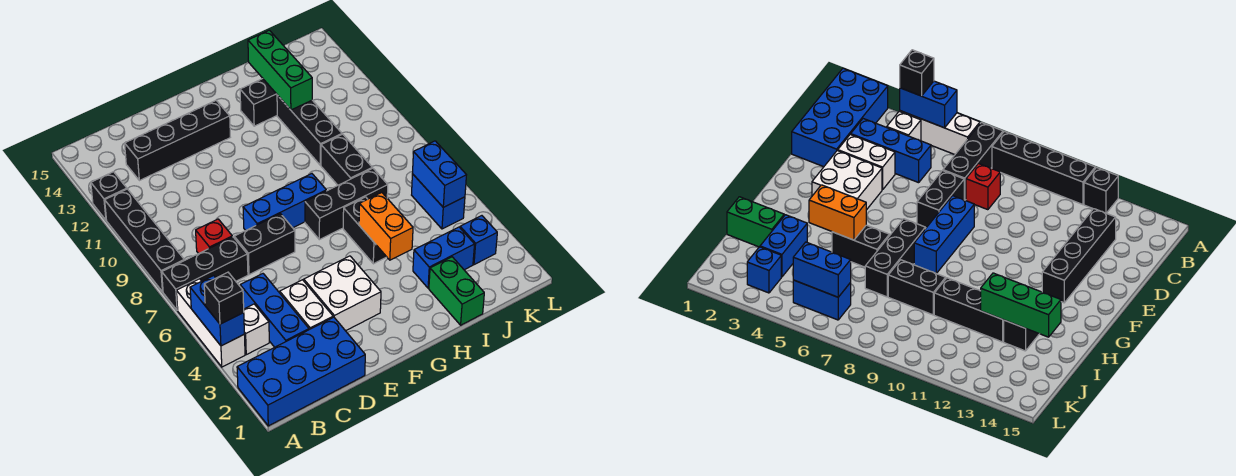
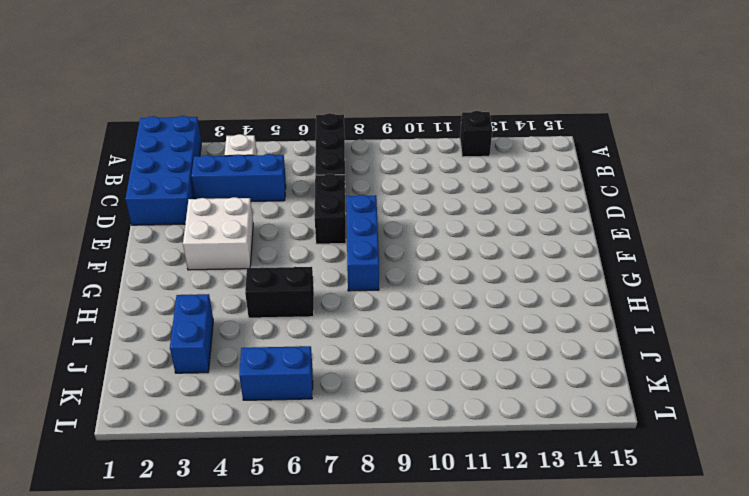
none -> white brick A4:A6 level 1
none -> black brick A8:A11 level 1
none -> red brick C8 level 1

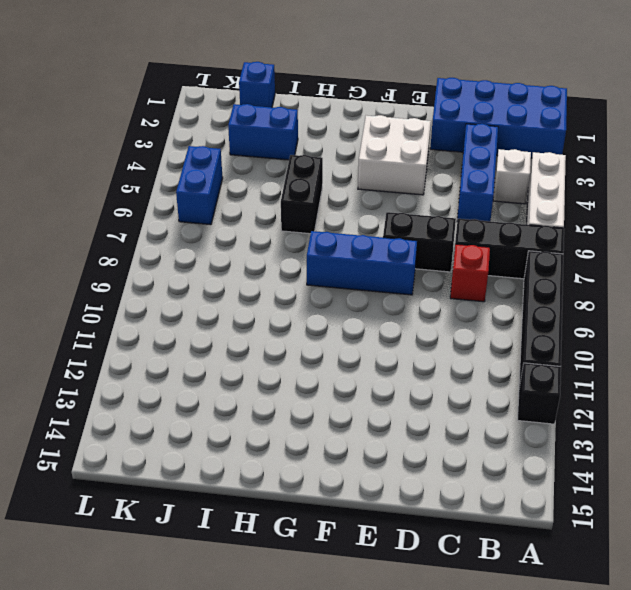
blue brick J1 level 1 -> blue brick K3 level 1
none -> black brick C13:F13 level 1
none -> white brick D3:D4 level 1
none -> black brick G7:I7 level 1

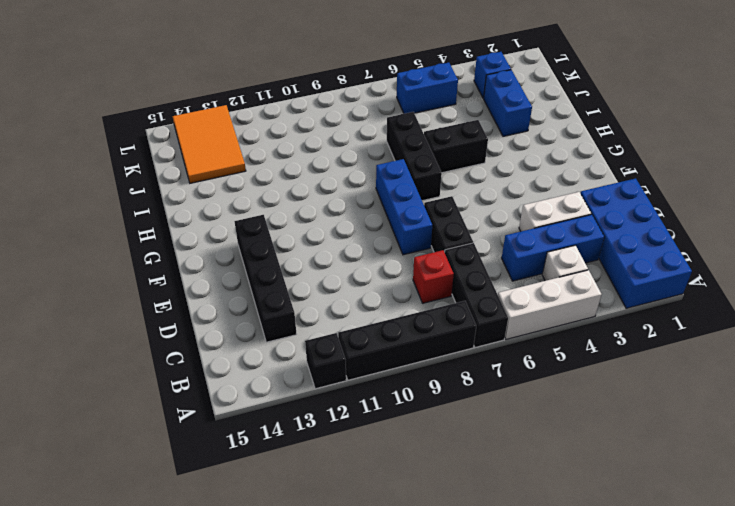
orange tile J13:L14 level 1 -> none
none -> white brick E3:F4 level 1
none -> black brick H13:I13 level 1
none -> green brick I1:I2 level 1

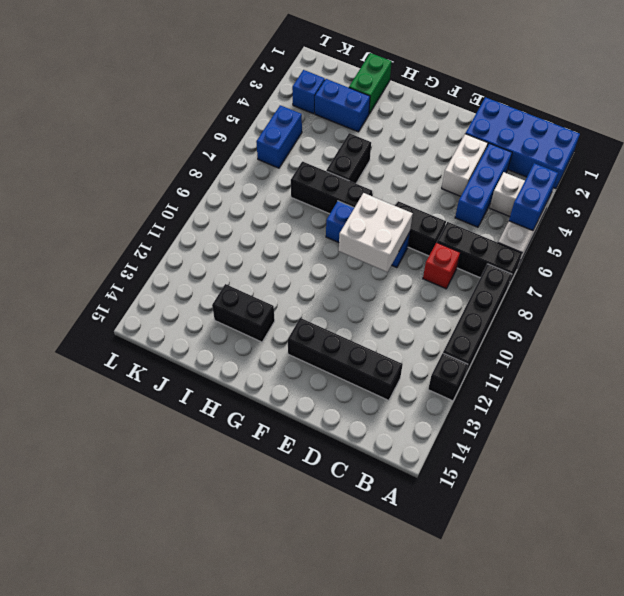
white brick E8:F9 level 2 -> white brick E3:F4 level 1
none -> black brick I8:I9 level 1
none -> black brick I10:I12 level 1
none -> orange brick H4:H5 level 2

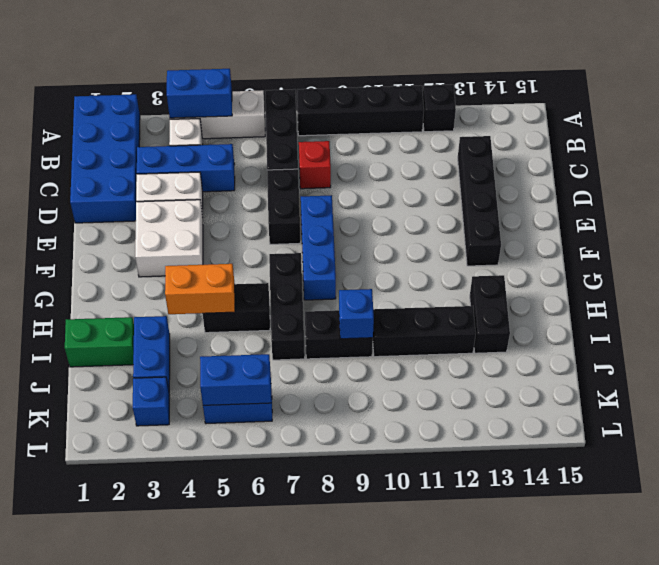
blue brick I9 level 2 -> none
none -> green brick I12:I14 level 2
none -> black brick A4 level 3

